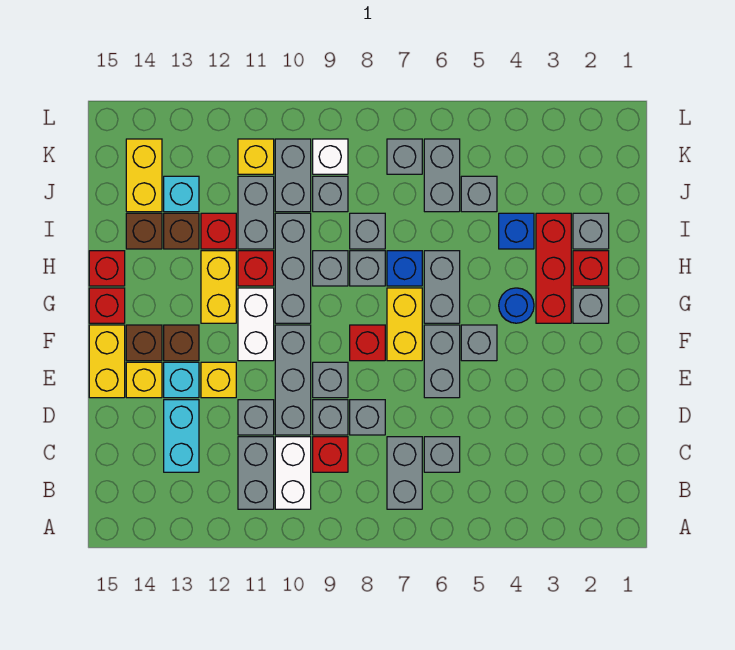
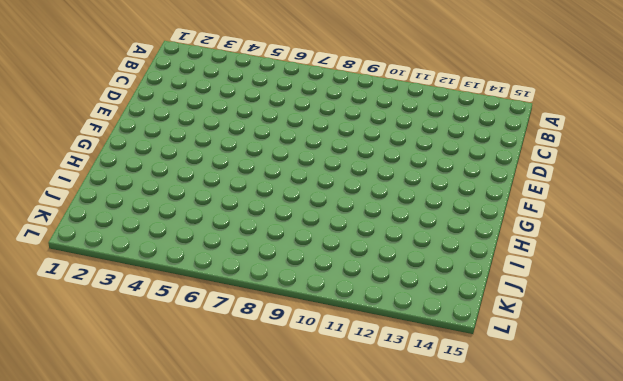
none -> grey brick B7:C7 level 1
none -> white brick B10:C10 level 1
none -> grey brick B11:C11 level 1
none -> grey brick C6 level 1

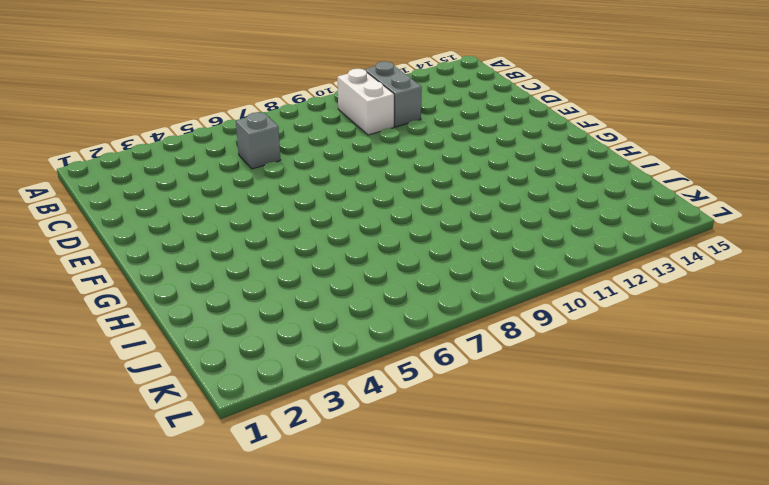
none -> grey brick B7:C7 level 1
none -> red brick C9 level 1
none -> cyan brick C13:D13 level 1
none -> grey brick D8 level 1

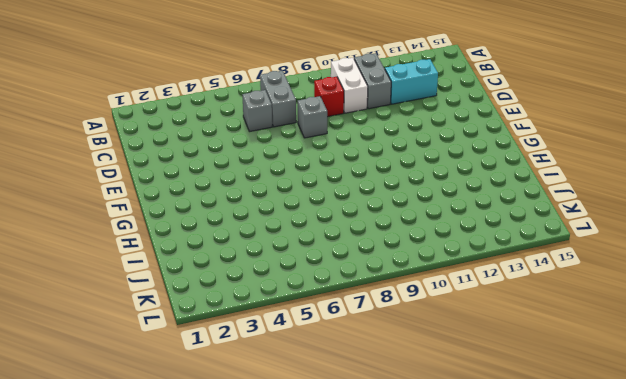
cyan brick C12:C13 level 1 -> cyan brick C13:D13 level 1
none -> grey brick D9 level 1
none -> grey brick D10:F10 level 1
none -> grey brick D11 level 1
none -> grey brick E6:F6 level 1

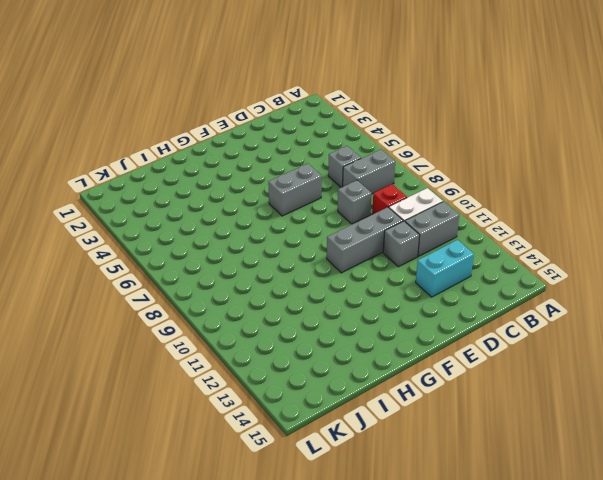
none -> grey brick D9 level 1
none -> grey brick E9 level 1
none -> yellow brick E12 level 1
none -> cyan brick E13 level 1

